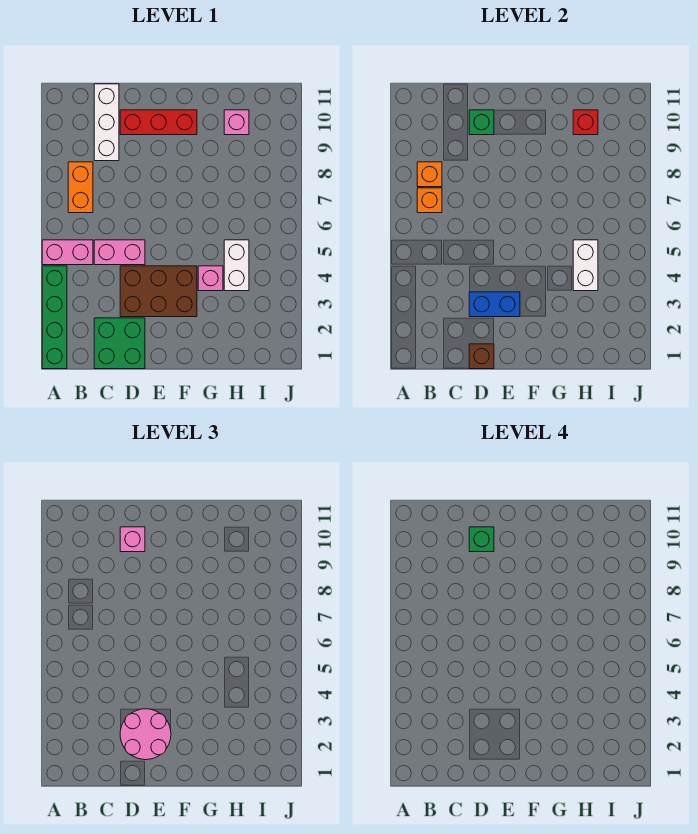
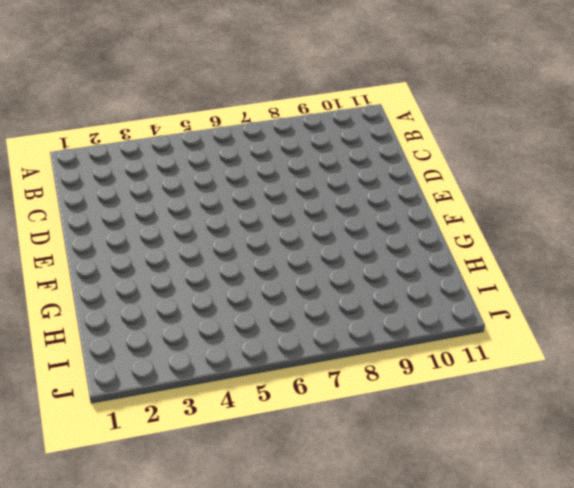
none -> green brick A1:A4 level 1
none -> pink brick A5:B5 level 1
none -> orange brick B7:B8 level 1

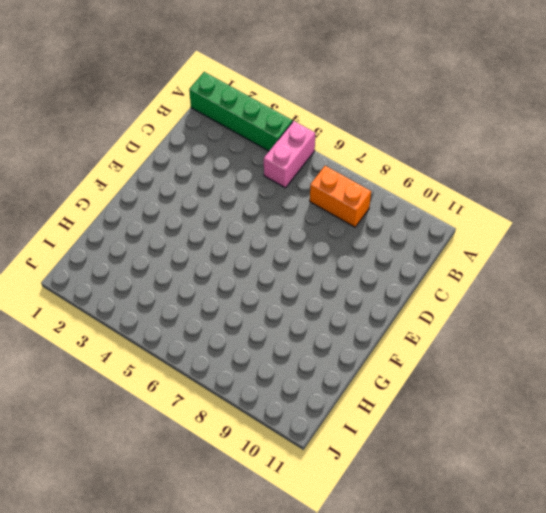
none -> green brick C1:D2 level 1
none -> pink brick C5:D5 level 1
none -> white brick C9:C11 level 1

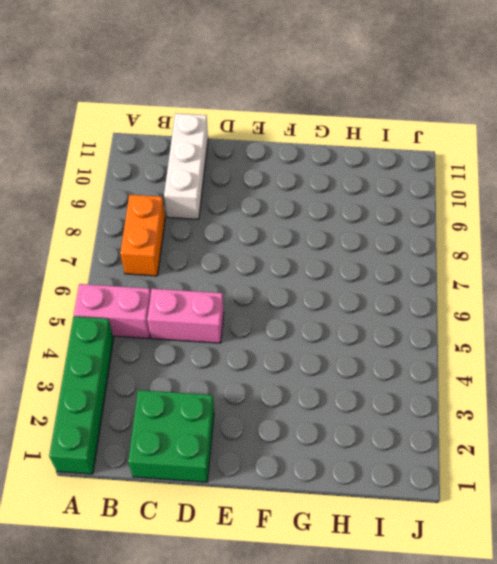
none -> brown brick D3:F4 level 1
none -> red brick D10:F10 level 1
none -> pink brick G4 level 1

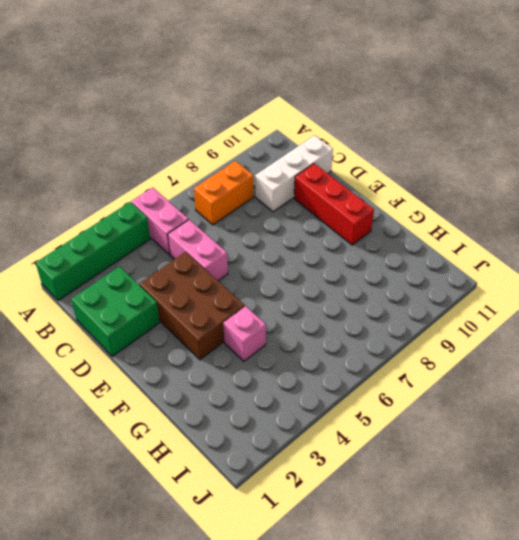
none -> white brick H4:H5 level 1
none -> pink brick H10 level 1
none -> orange brick B7 level 2

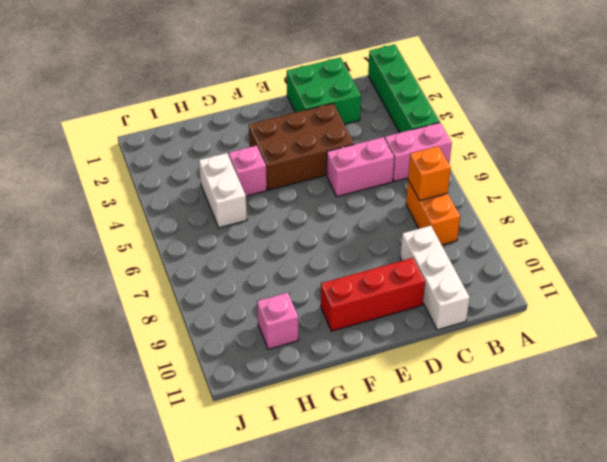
none -> orange brick B8 level 2
none -> brown brick D1 level 2
none -> blue brick D3:E3 level 2

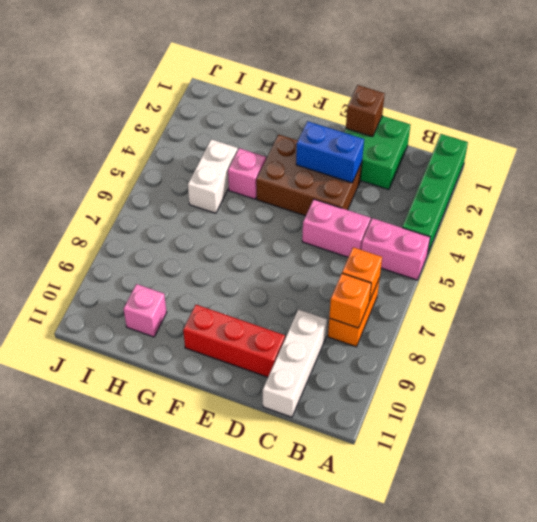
none -> green brick D10 level 2
none -> white brick H4:H5 level 2
none -> red brick H10 level 2

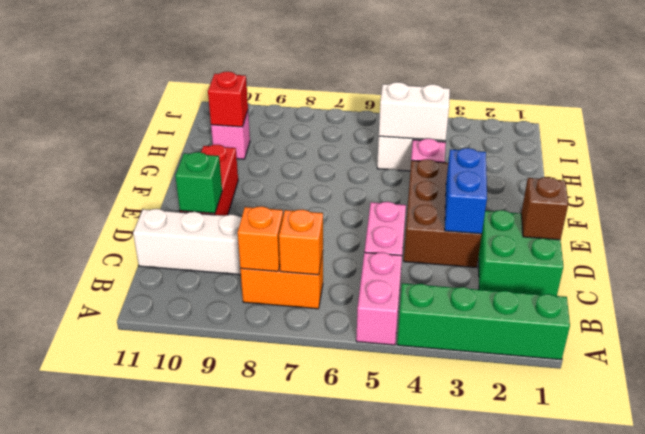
none -> pink round brick D2:E3 level 3
none -> pink brick D10 level 3
none -> green brick D10 level 4

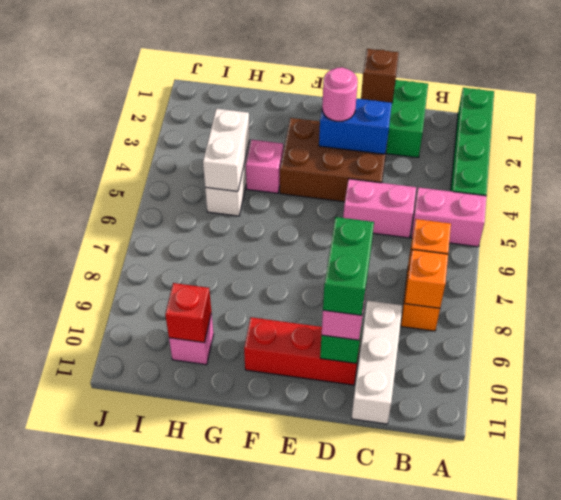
green brick D9:D10 level 4 -> green brick D10 level 4
pink round brick E3 level 3 -> pink round brick D2:E3 level 3

